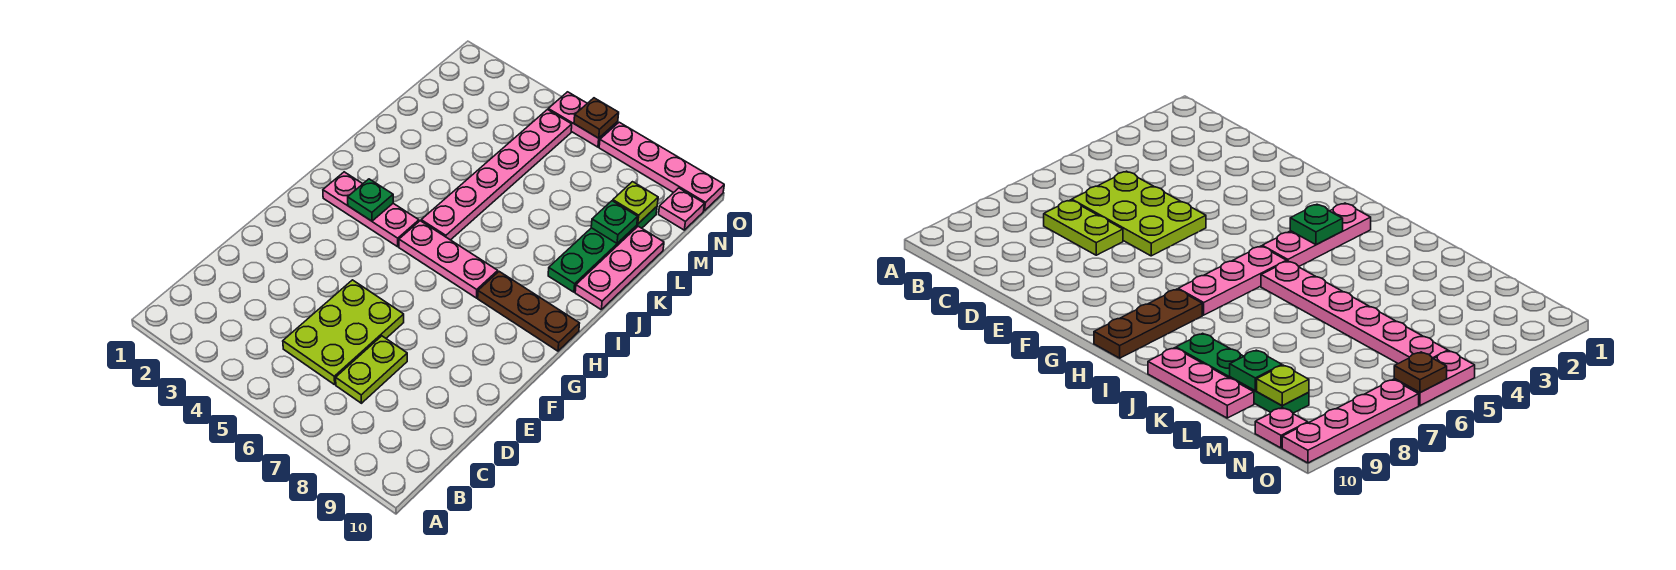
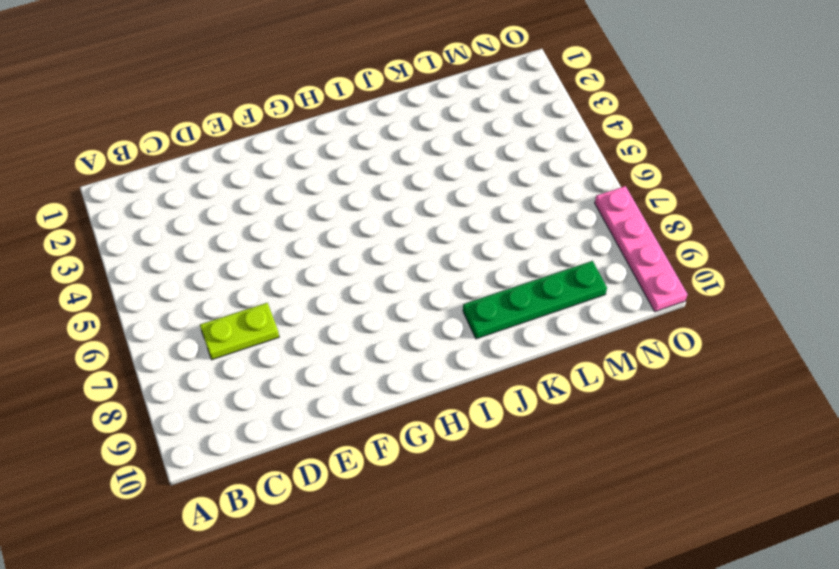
none -> lime plate C5:E6 level 1
none -> pink plate H2:H4 level 1
none -> pink plate H5:H7 level 1

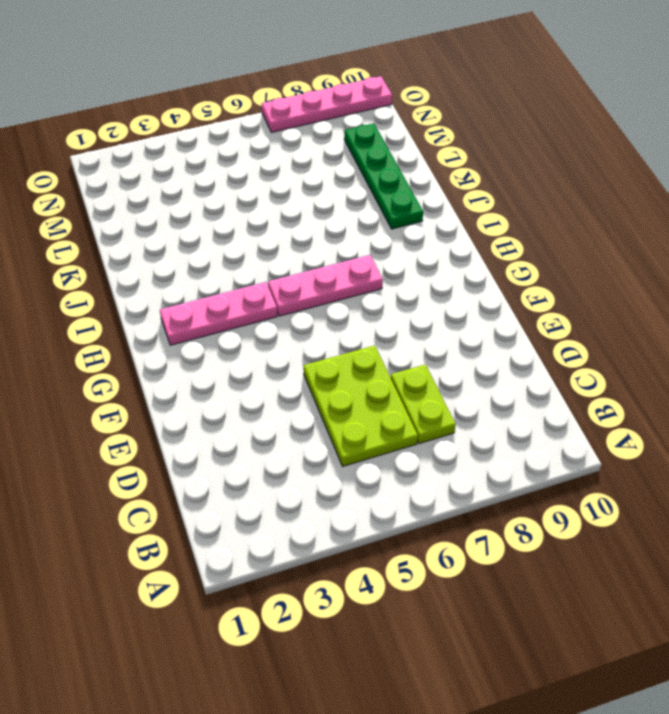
none -> brown plate H8:H10 level 1
none -> pink plate I5:N5 level 1
none -> pink plate J10:L10 level 1

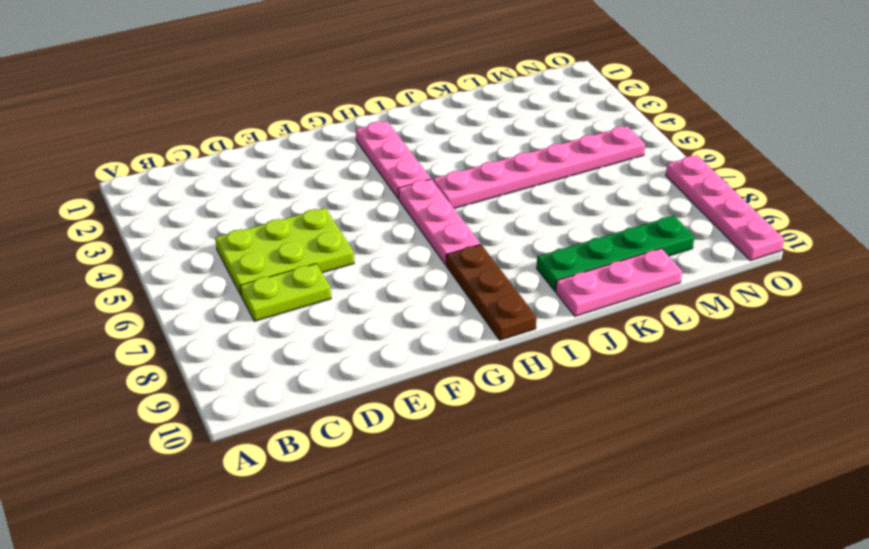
none -> pink plate N10 level 1
none -> pink plate O5:O6 level 1
none -> green plate H3 level 2

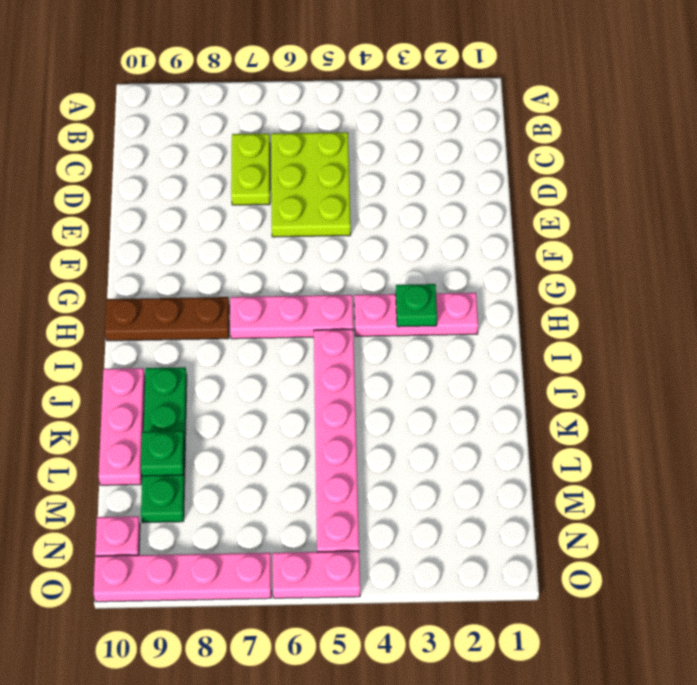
none -> lime plate M9 level 2
none -> brown plate O6 level 2

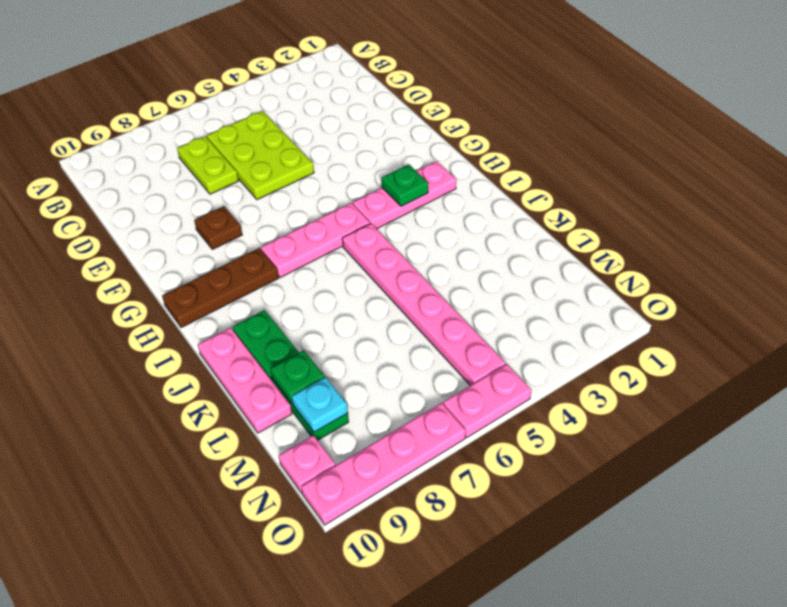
brown plate F8 level 1 -> brown plate O6 level 2
cyan plate M9 level 2 -> lime plate M9 level 2

